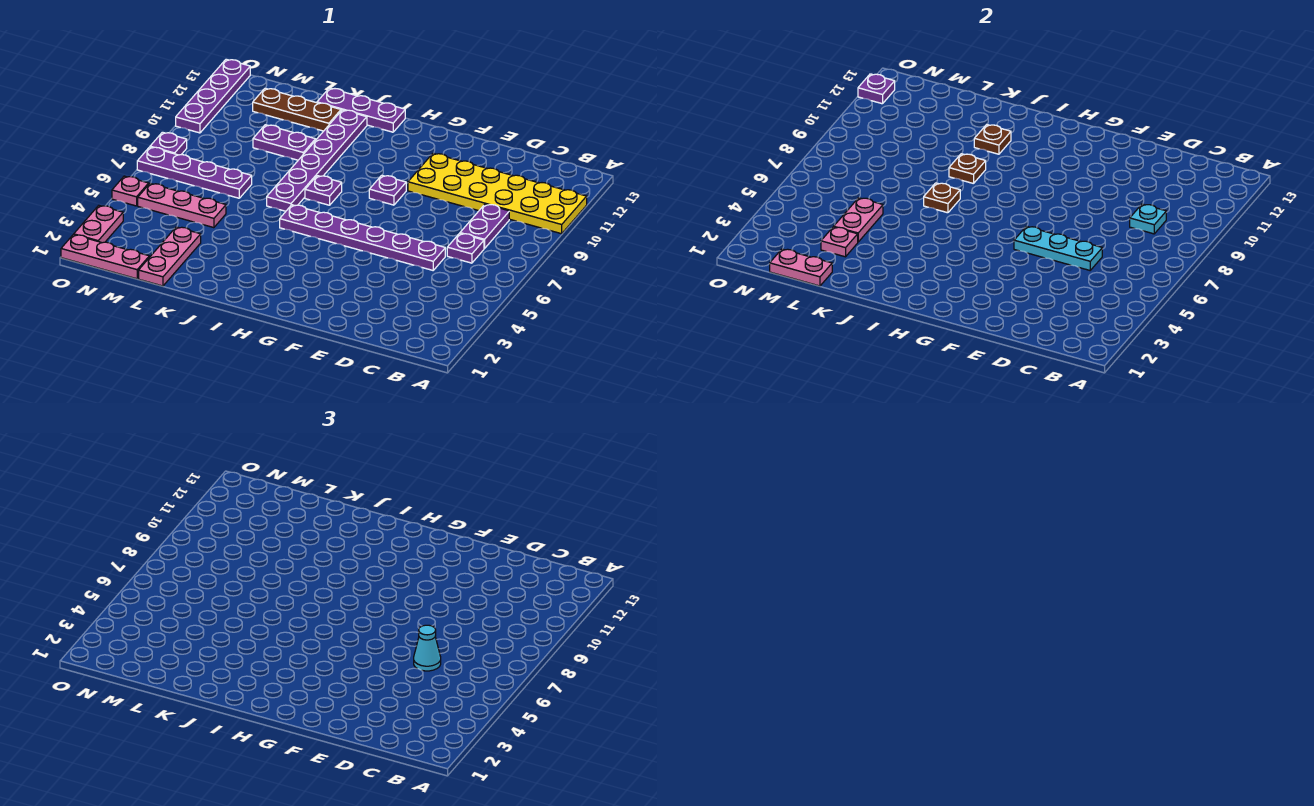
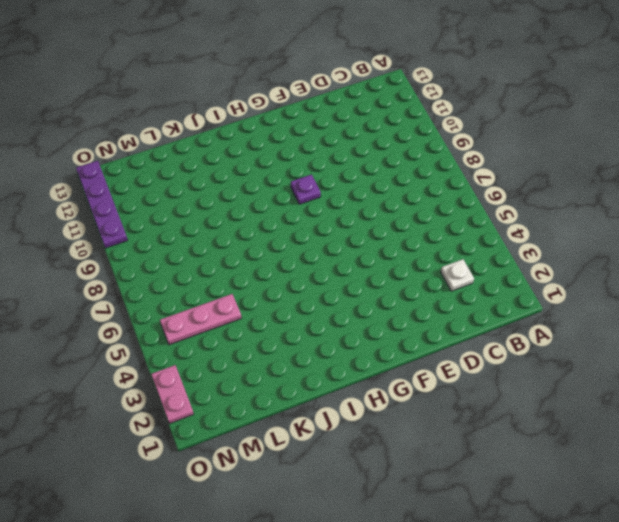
white plate C3 level 1 -> none
none -> yellow plate A10:F11 level 1
none -> purple plate C7 level 1
none -> purple plate C8:C9 level 1

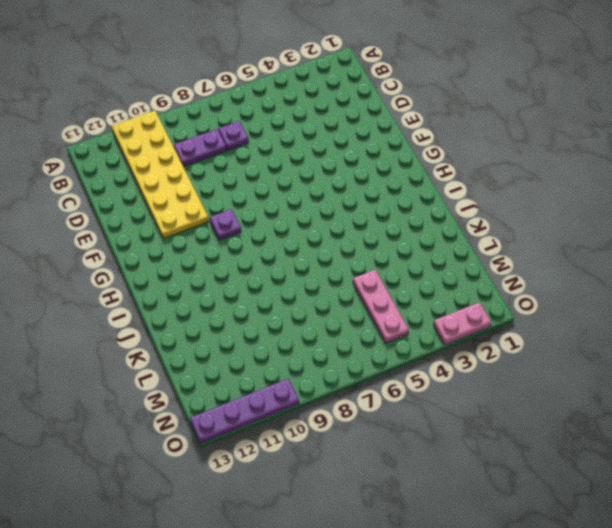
none -> purple plate D6:I6 level 1
none -> purple plate I8 level 1
none -> purple plate I13:K13 level 1

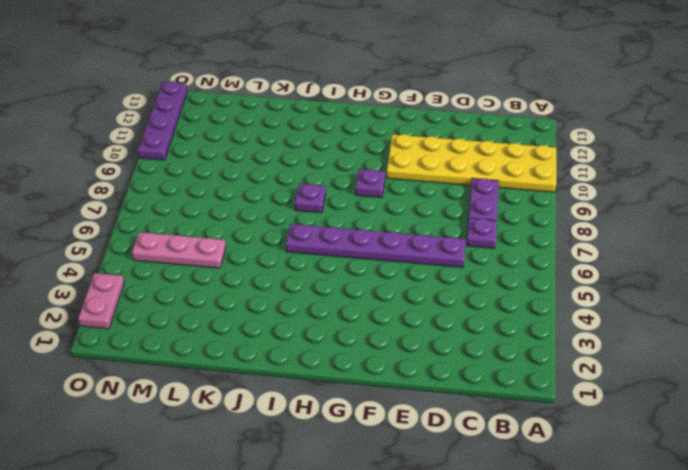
none -> purple plate I13:K13 level 1
none -> purple plate J7:J12 level 1
none -> purple plate K10:L10 level 1

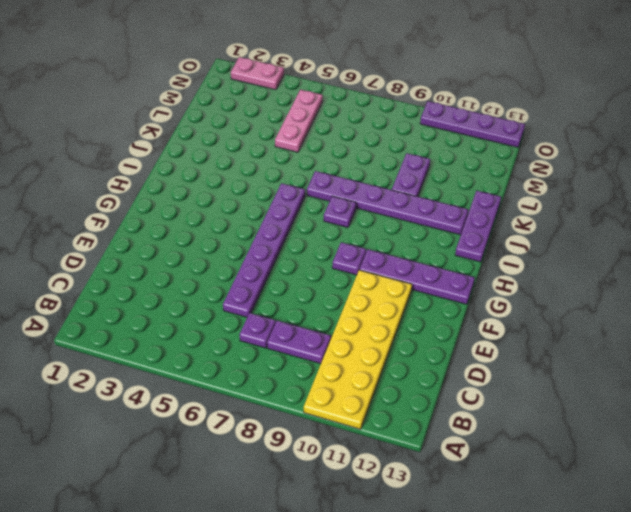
purple plate G10:G13 level 1 -> purple plate L7:O7 level 1
none -> brown plate K12:M12 level 1
none -> pink plate L1:L3 level 1
none -> pink plate M1:O1 level 1

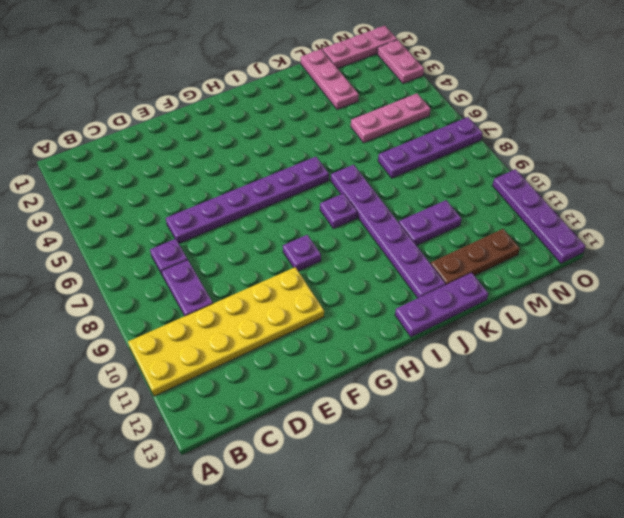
none -> pink plate O5 level 1
none -> purple plate O8 level 1
none -> cyan plate C9 level 2

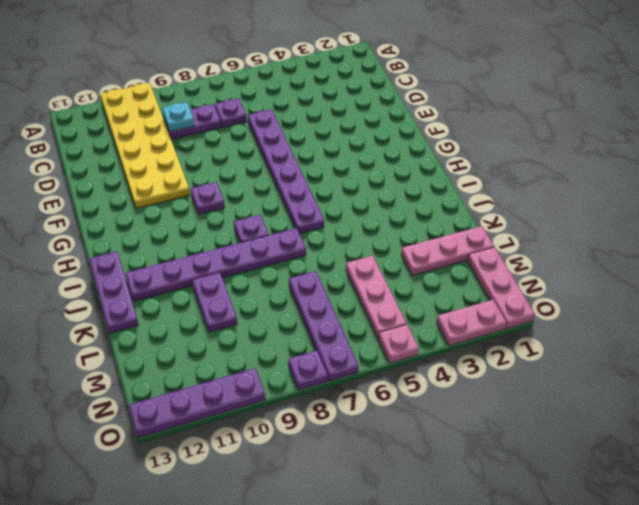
none -> brown plate K12:M12 level 1
none -> cyan plate D6:F6 level 2
none -> brown plate J7 level 2

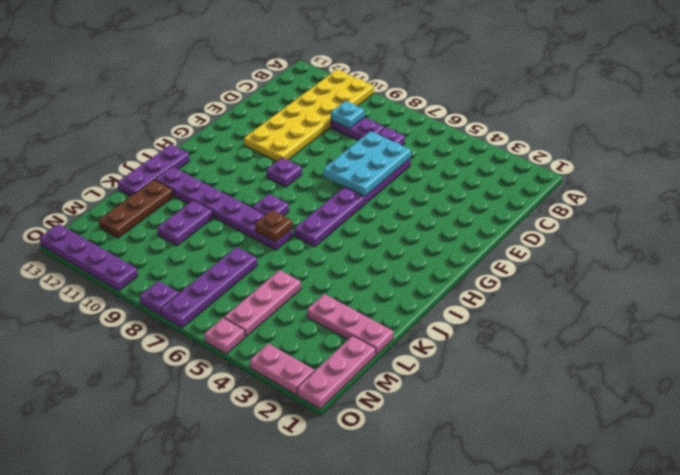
cyan plate D6:F7 level 2 -> cyan plate D6:F6 level 2
none -> brown plate J9 level 2
none -> brown plate J11 level 2
none -> pink plate L1:M1 level 2

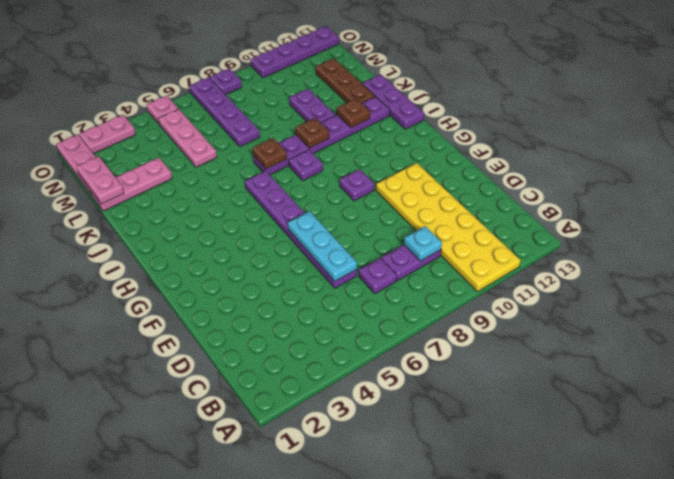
none -> pink plate L3 level 2
none -> pink plate L4:L5 level 2
none -> purple plate O12 level 2

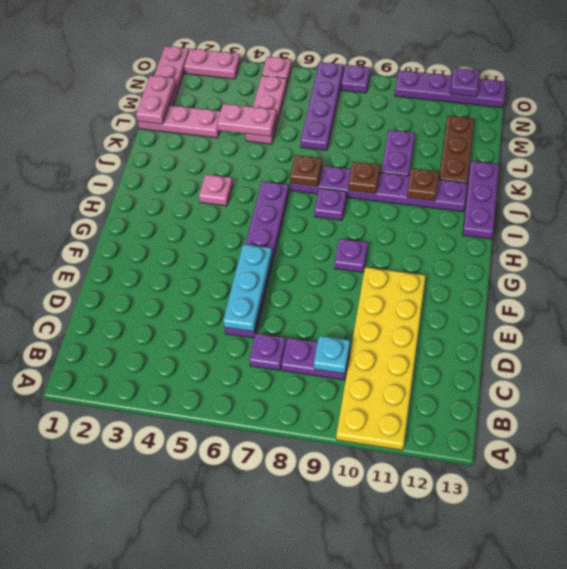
pink plate I4 level 1 -> pink plate L3 level 2
none -> cyan cone D6 level 3

